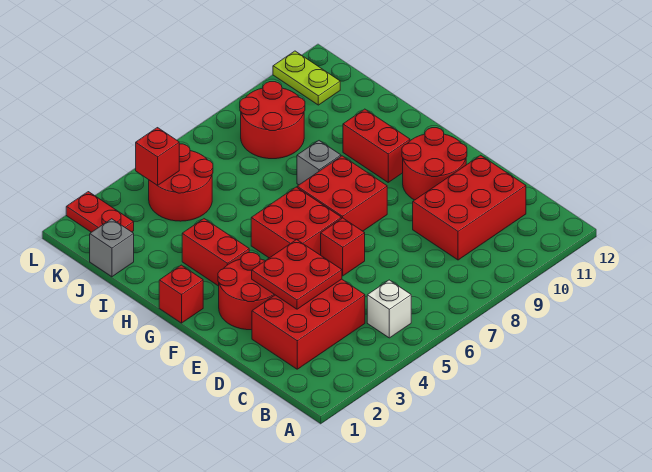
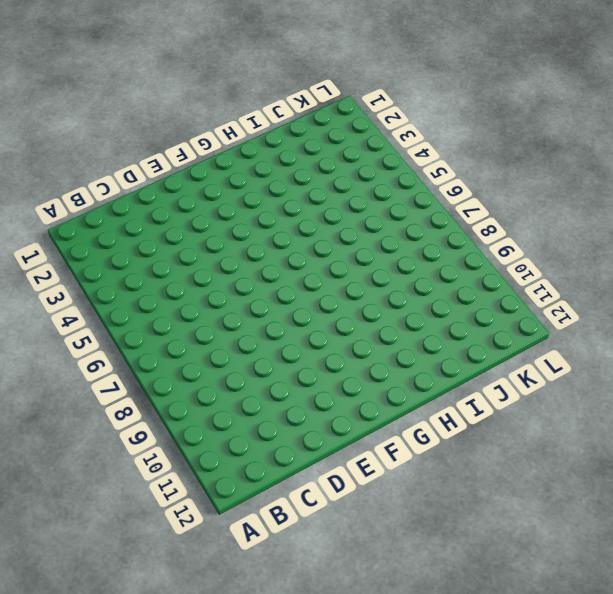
none -> white brick B5 level 1
none -> red brick C2:D4 level 1
none -> red brick C9:D11 level 1

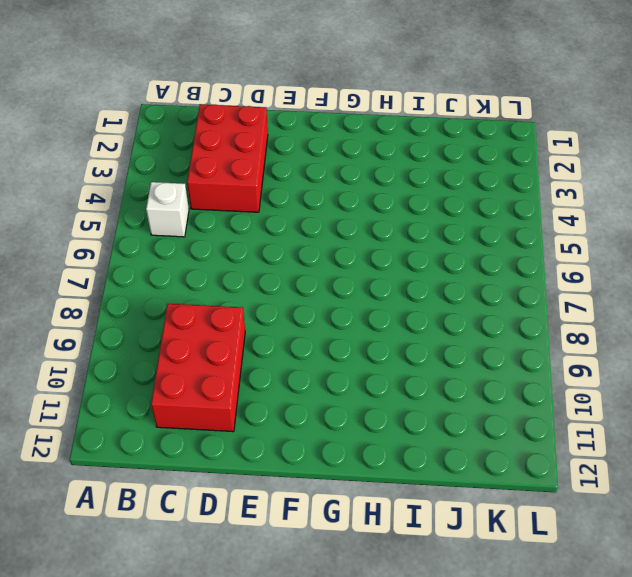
none -> red round brick E2:F3 level 1
none -> red brick E6 level 1
none -> red round brick E10:F11 level 1

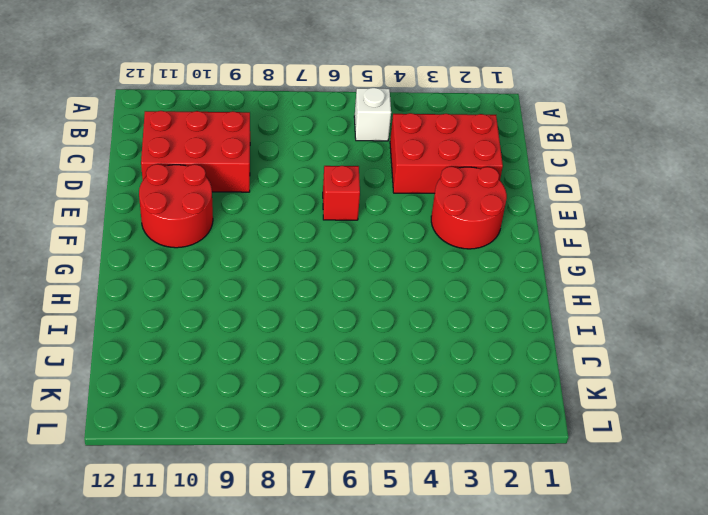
none -> red brick F5:G6 level 1
none -> red brick F7:G8 level 1
none -> red brick G1 level 1

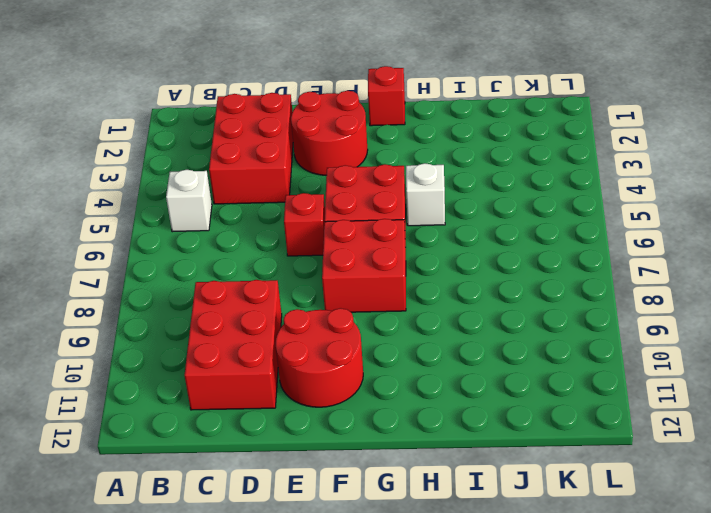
white brick H5 level 1 -> none
none -> red brick G3:H3 level 1
none -> red brick G10:H10 level 1
none -> grey brick H8 level 1

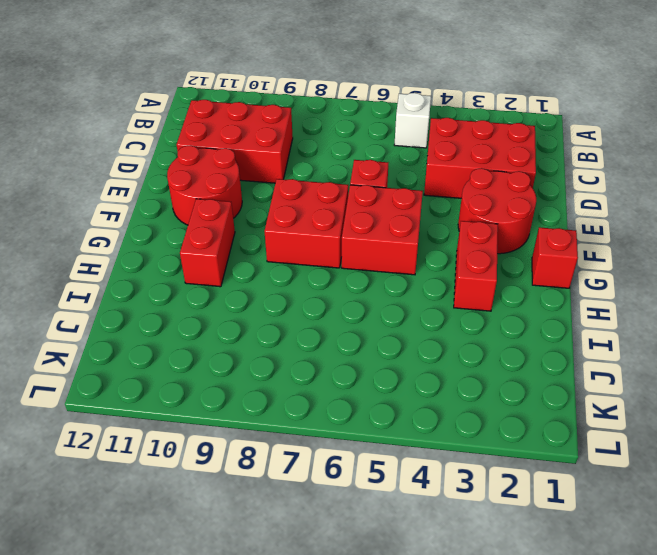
none -> grey brick H8 level 1
none -> grey brick J1 level 1
none -> red round brick J4:K5 level 1

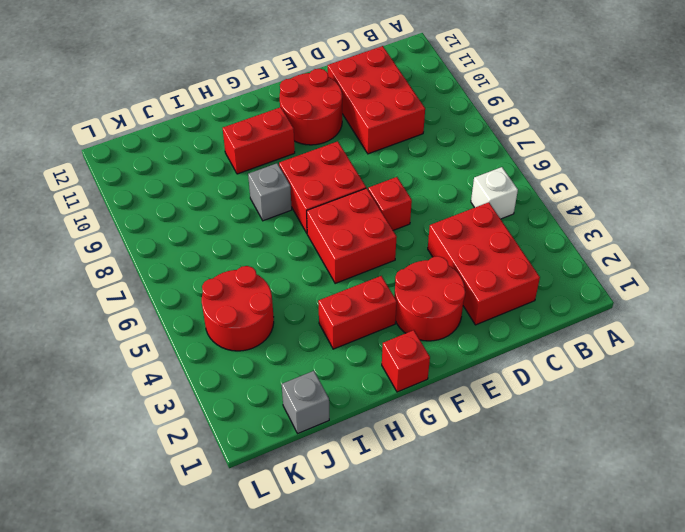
none -> red round brick J8:K9 level 1
none -> red plate K2:L2 level 1
none -> lime plate K11:L11 level 1

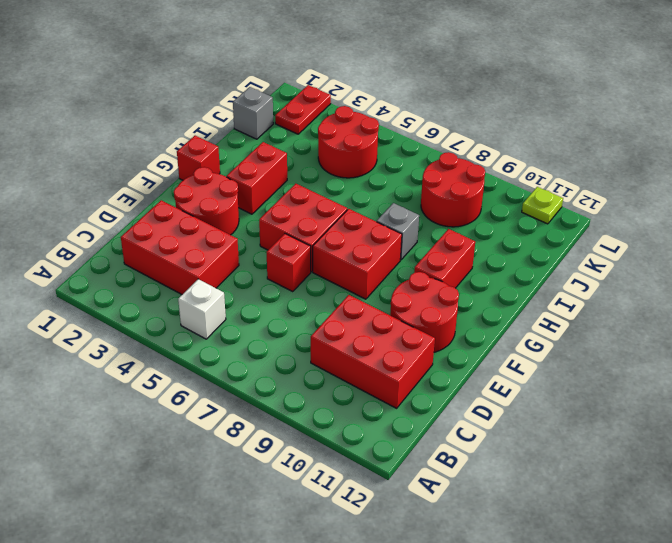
lime plate L11 level 1 -> lime plate K11:L11 level 1
none -> red plate D3:E4 level 2
none -> red brick K4 level 2

